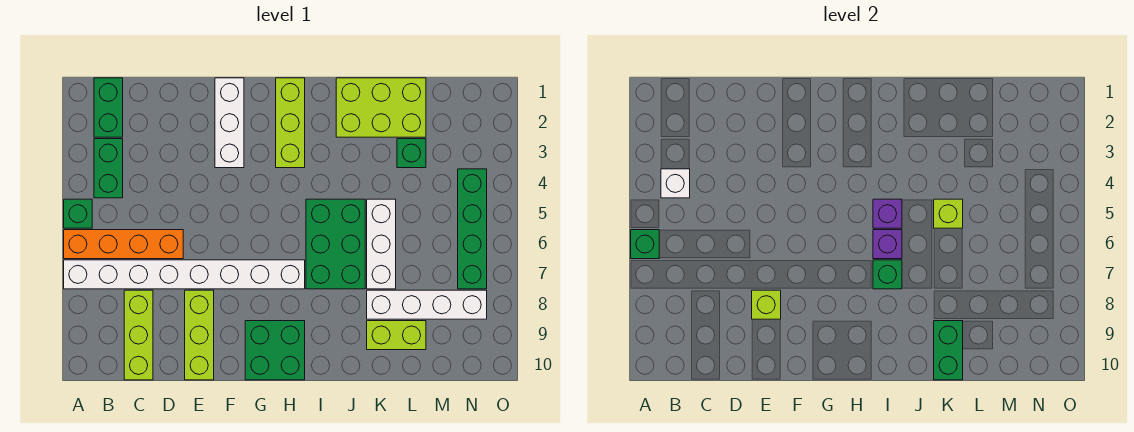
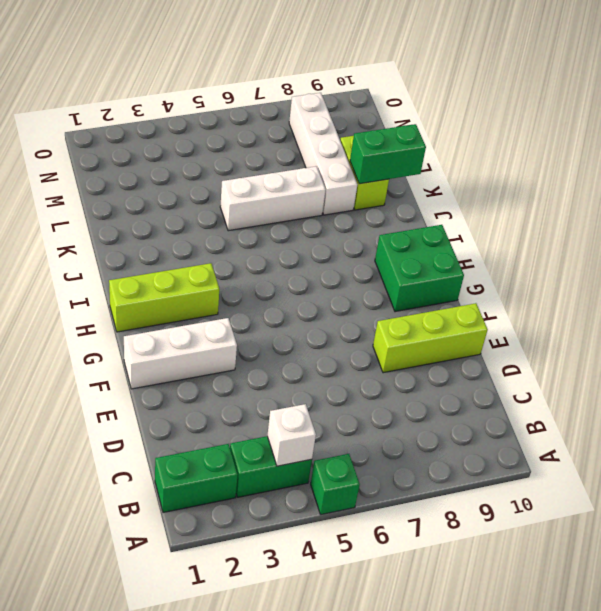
none -> orange brick A6:D6 level 1
none -> white brick A7:H7 level 1
none -> lime brick C8:C10 level 1

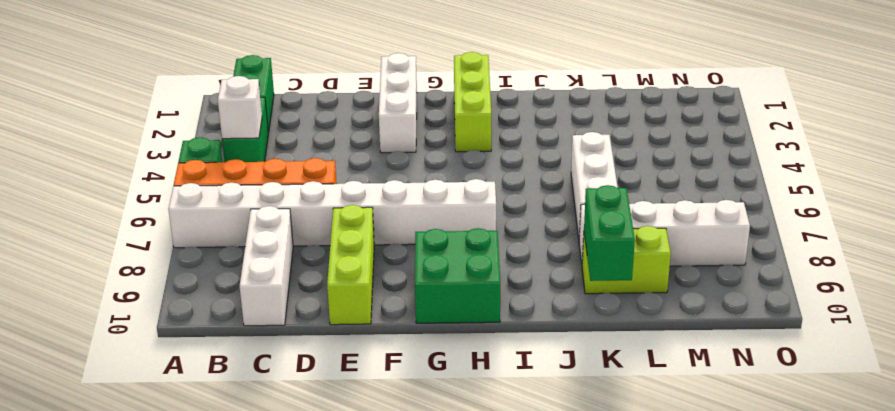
white brick C8:C10 level 1 -> lime brick C8:C10 level 1
none -> green brick I5:J7 level 1
none -> lime brick J1:L2 level 1
none -> green brick L3 level 1

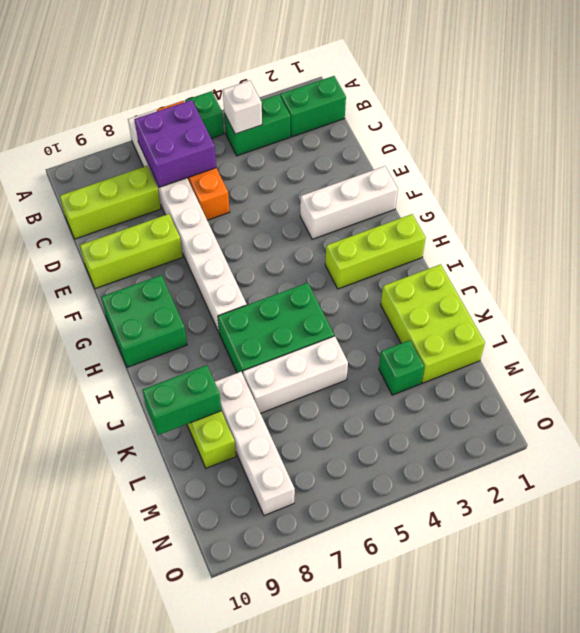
purple brick B6:C7 level 2 -> none
none -> green brick N4:N7 level 1
none -> green brick A6 level 2
none -> lime brick E8 level 2

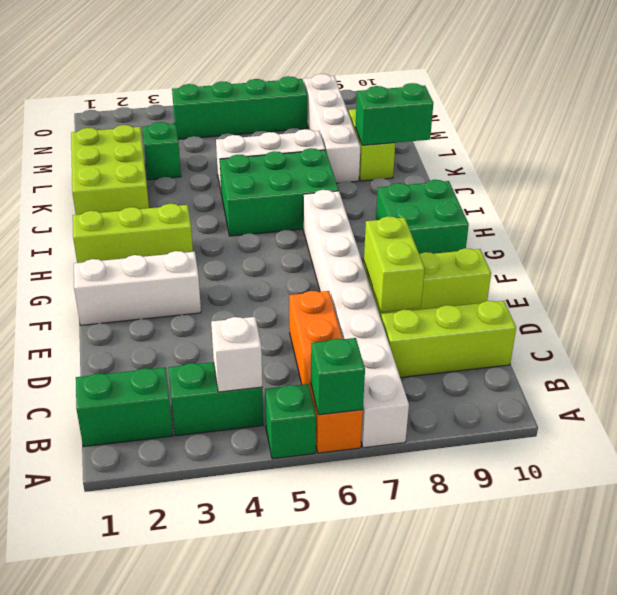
lime brick D8:E8 level 2 -> lime brick E8 level 2
none -> purple brick I5 level 2
none -> purple brick I6 level 2
none -> green brick I7 level 2

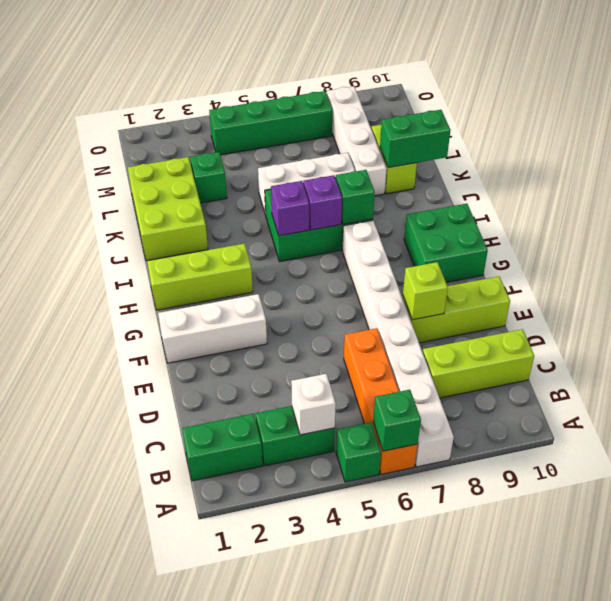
none -> lime brick K5 level 2

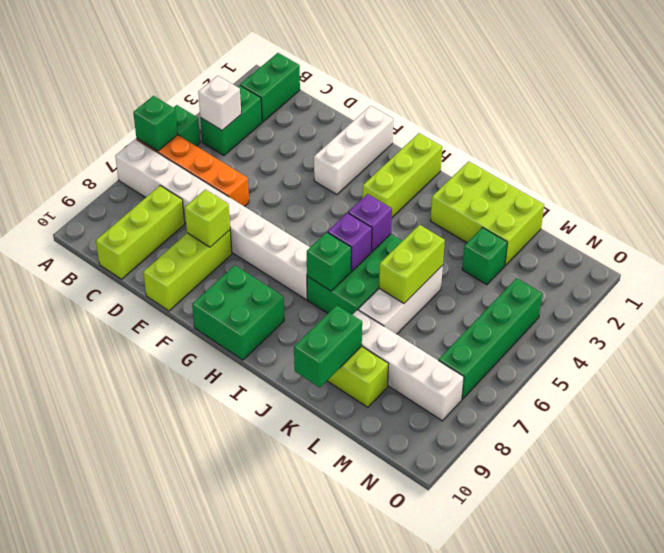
lime brick K5:K6 level 2 -> lime brick K5 level 2

